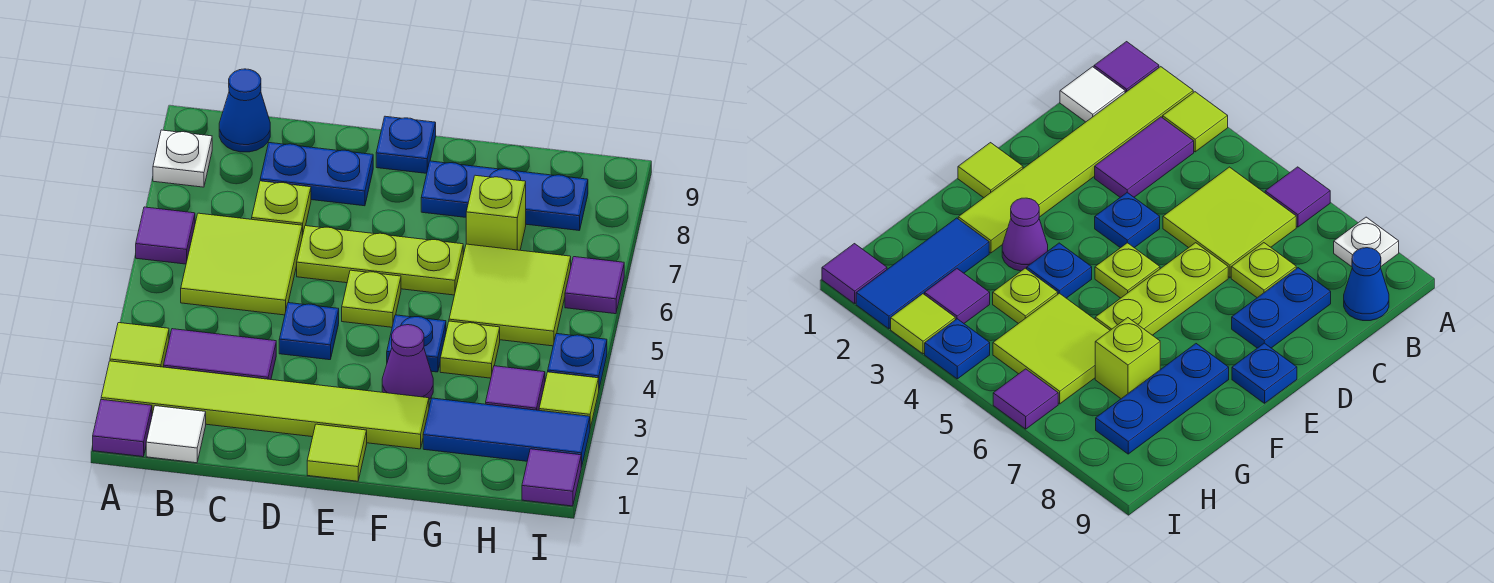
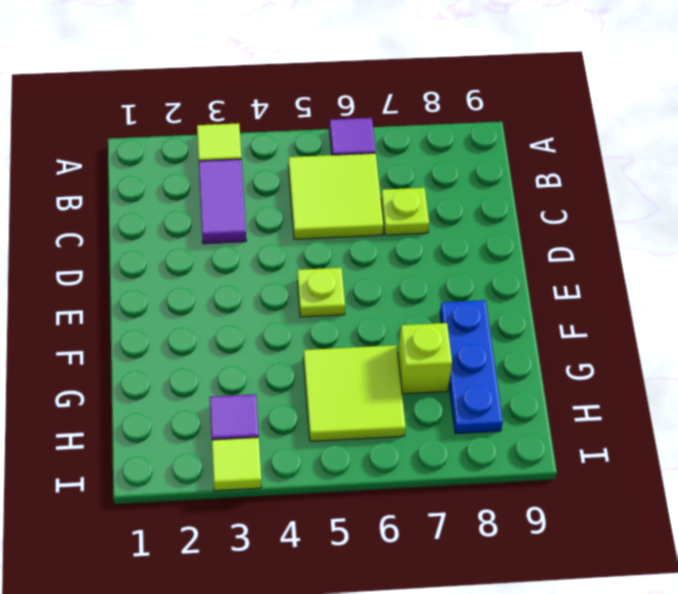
none -> purple tile A1 level 1
none -> lime tile A2:F2 level 1
none -> white plate A8 level 1

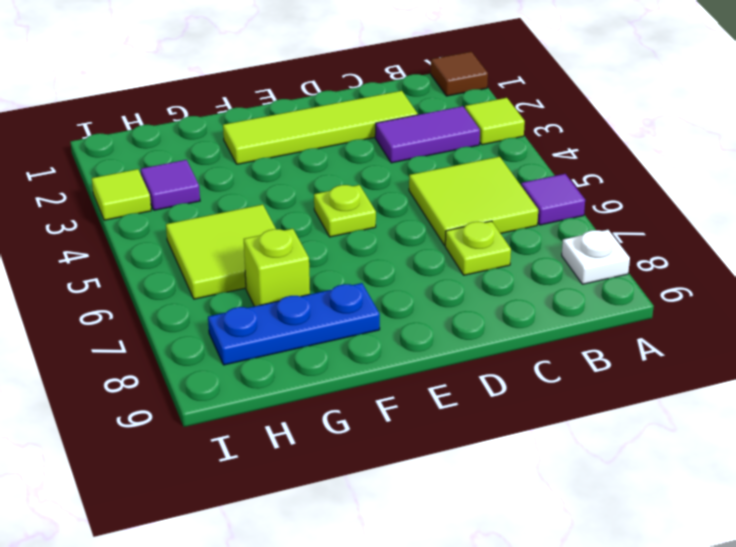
brown tile A1 level 1 -> purple tile A1 level 1
lime tile C2:F2 level 1 -> lime tile A2:F2 level 1
none -> white tile B1 level 1
none -> blue cone B9 level 1
none -> blue plate C8:D8 level 1

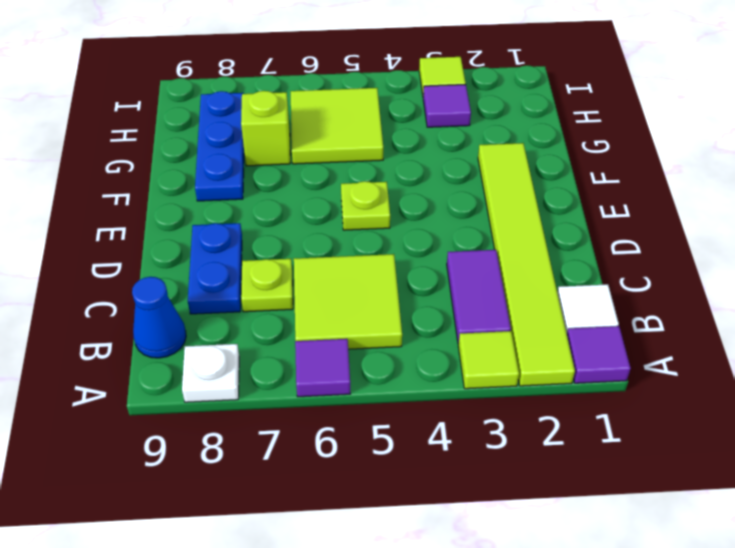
none -> blue plate D4 level 1
none -> lime plate D6:F6 level 1
none -> lime tile E1 level 1

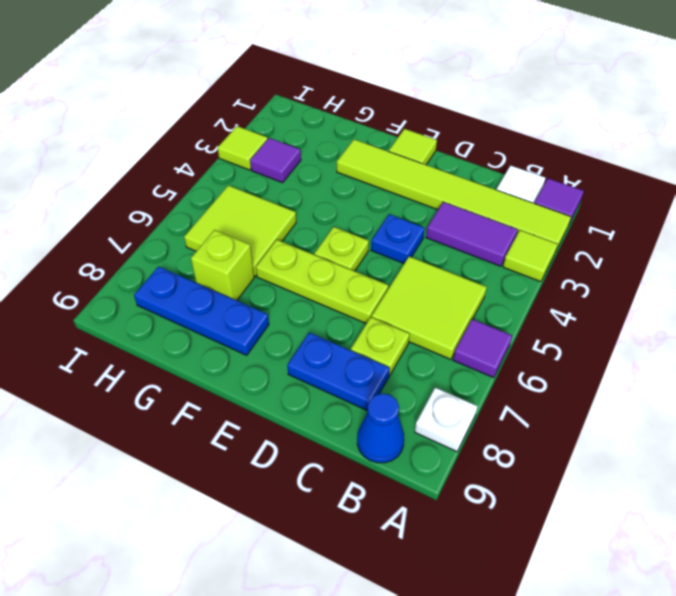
none -> blue plate E9 level 1
none -> purple cone F3 level 1
none -> blue plate F4 level 1

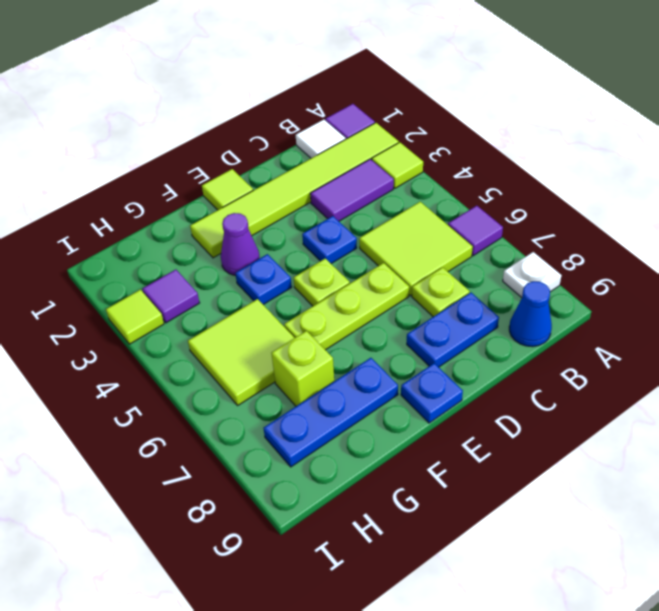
none -> blue tile G2:I2 level 1
none -> lime plate G4 level 1
none -> purple tile I1 level 1

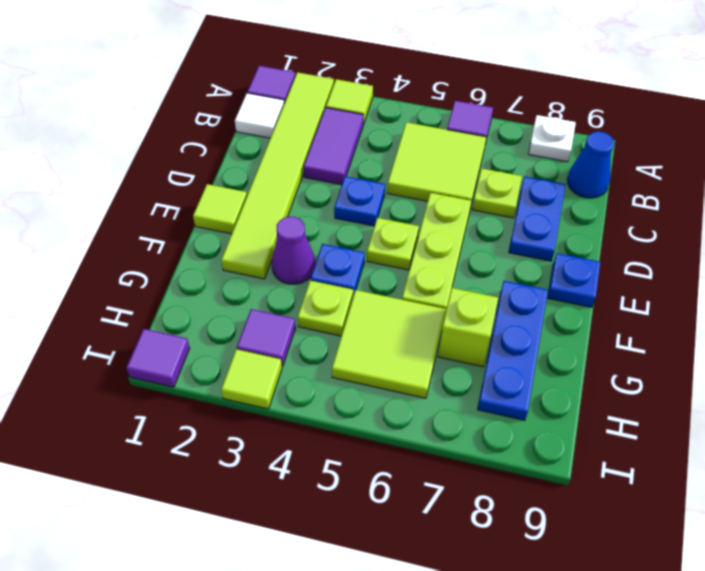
none -> blue tile G2:I2 level 1
none -> blue plate I4 level 1
none -> purple tile I6 level 1

